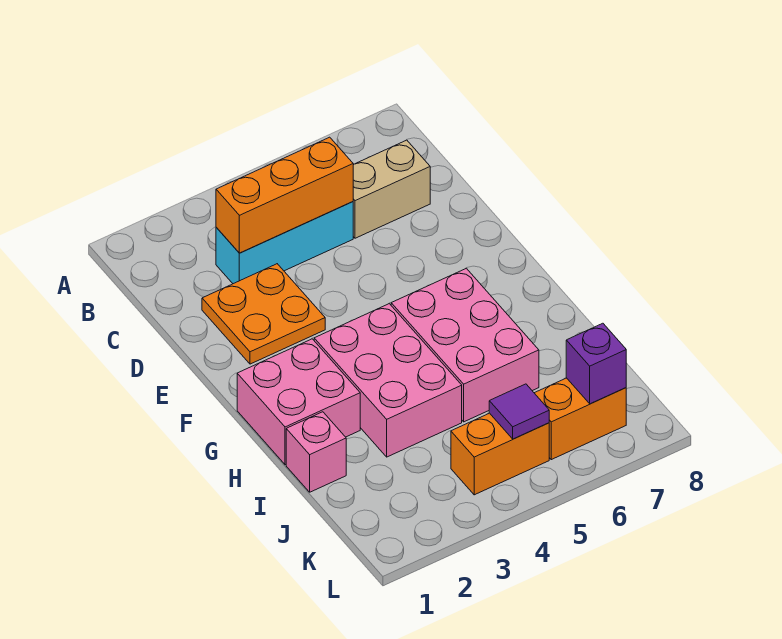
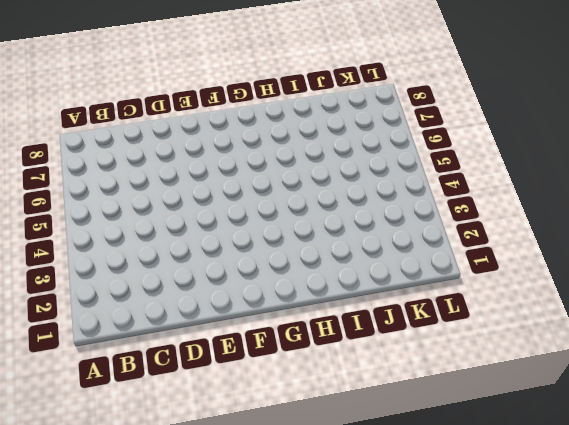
none -> cyan brick C3:C5 level 1
none -> tan brick C6:C7 level 1
none -> orange plate D2:E3 level 1

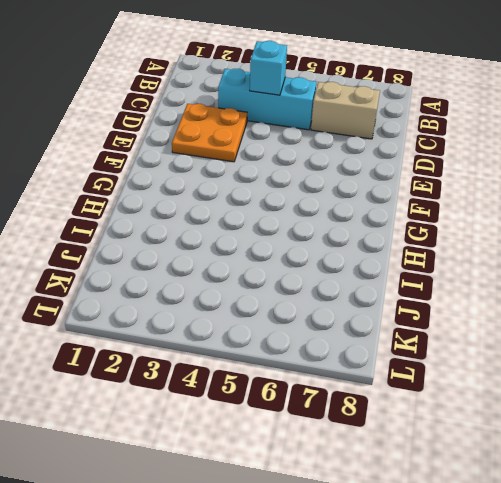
cyan brick C4 level 2 -> orange brick C3:C5 level 2
none -> pink brick G1:H2 level 1
none -> pink brick G3:I4 level 1
none -> pink brick G5:I6 level 1

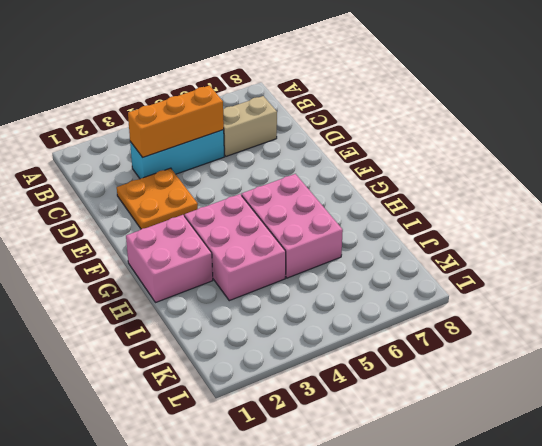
none -> pink brick I1 level 1
none -> orange brick K4:K5 level 1
none -> orange brick K6:K7 level 1

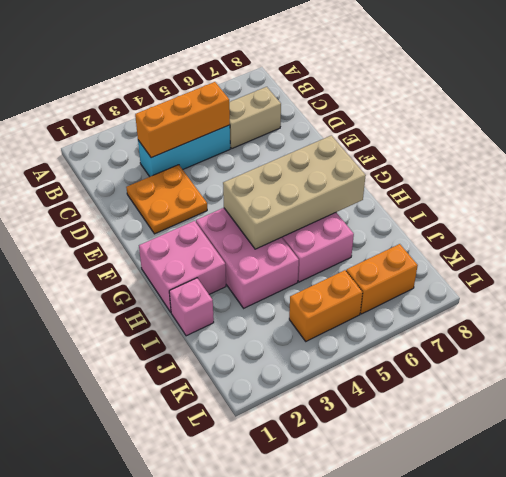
tan brick G4:H7 level 2 -> none
none -> purple tile K5 level 2
none -> purple brick K7 level 2

